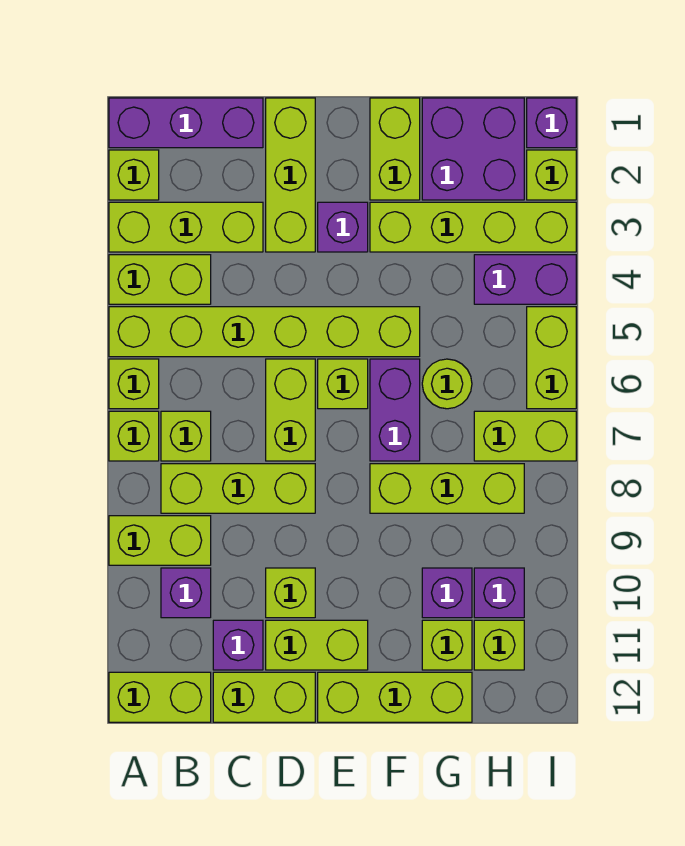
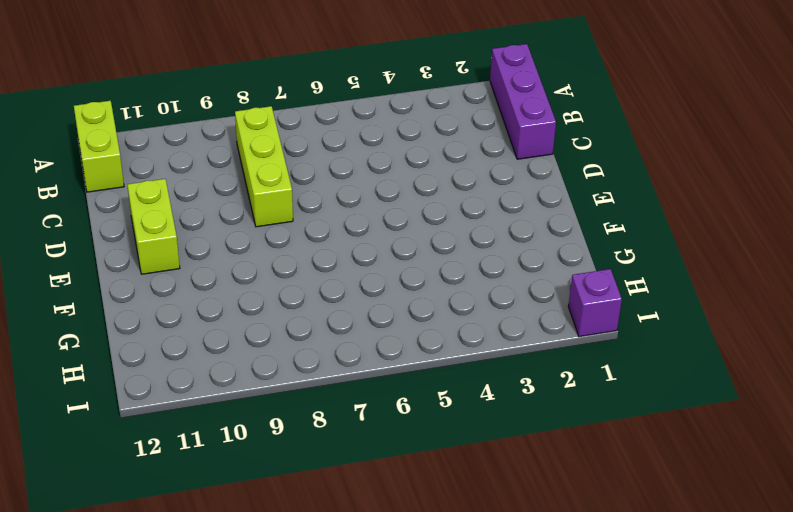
none -> lime brick A2 level 1
none -> lime brick A3:C3 level 1
none -> lime brick A4:B4 level 1
none -> lime brick A5:F5 level 1

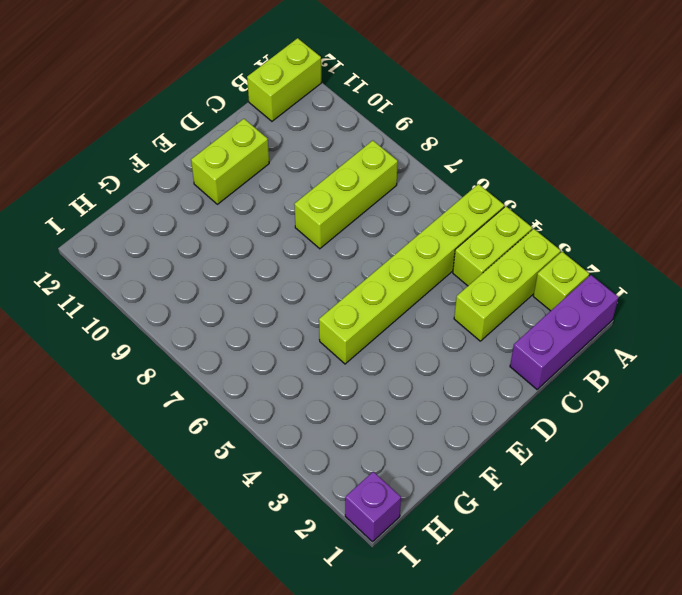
none -> lime brick A6 level 1
none -> lime brick A7 level 1
none -> lime brick A9:B9 level 1
none -> lime brick B7 level 1

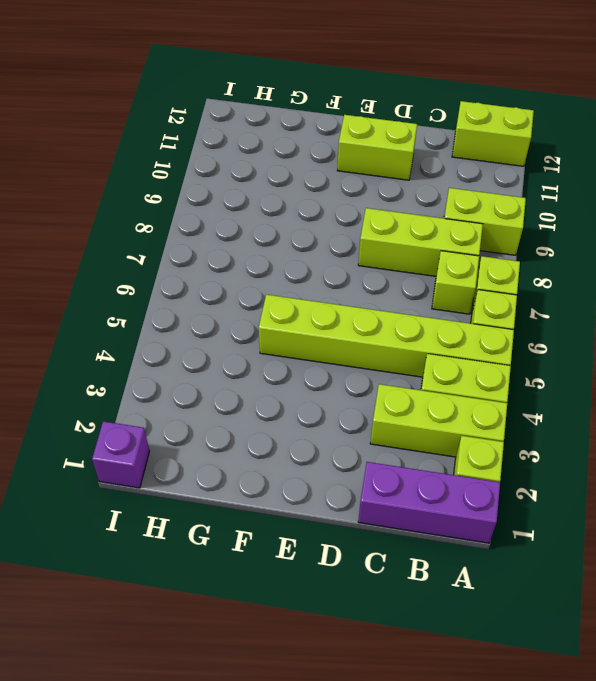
none -> purple brick B10 level 1
none -> purple brick C11 level 1
none -> lime brick C12:D12 level 1
none -> lime brick D1:D3 level 1

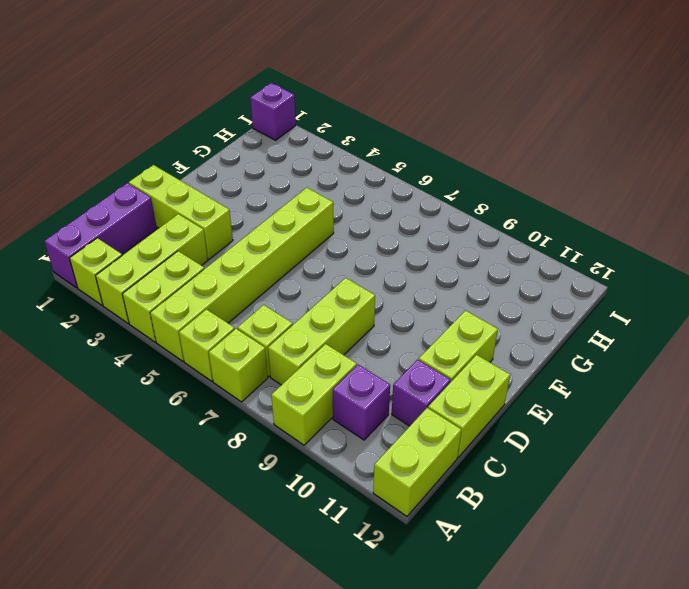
none -> lime brick D6:D7 level 1
none -> lime brick D10 level 1
none -> purple brick E3 level 1
none -> lime brick E6 level 1

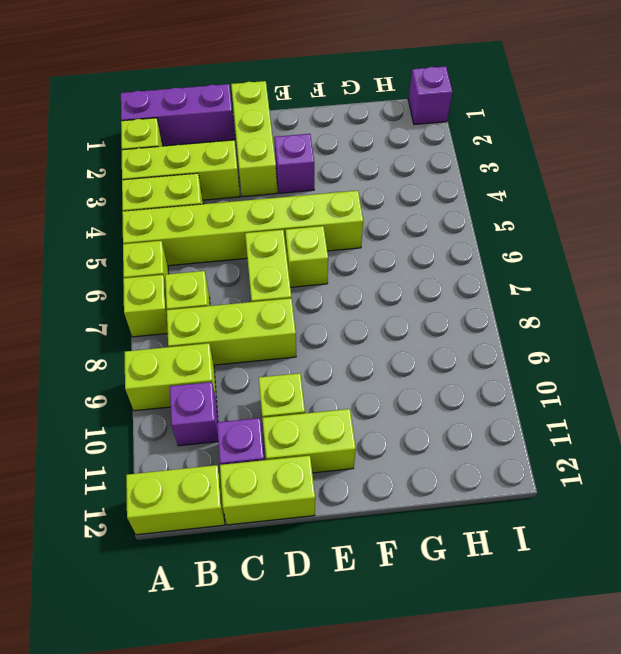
none -> lime brick E12:G12 level 1
none -> lime brick F1:F2 level 1
none -> lime brick F3:I3 level 1
none -> purple brick F6:F7 level 1

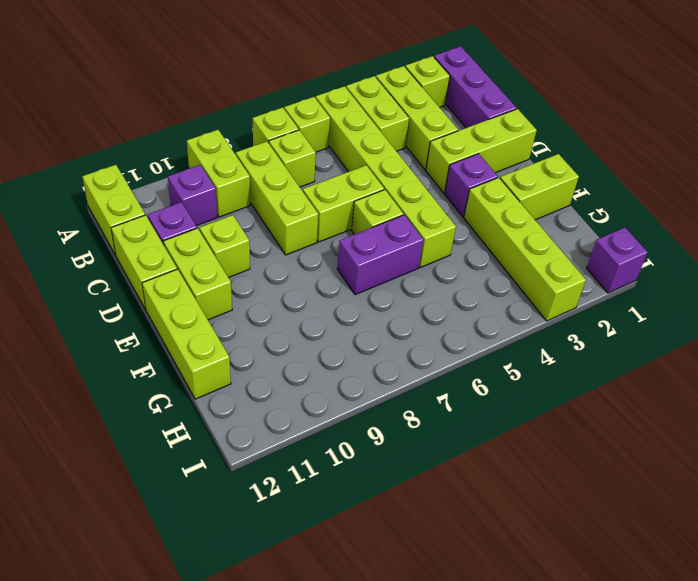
none -> lime brick F8:H8 level 1
none -> purple brick G1:H2 level 1
none -> lime round brick G6 level 1
none -> purple brick G10 level 1

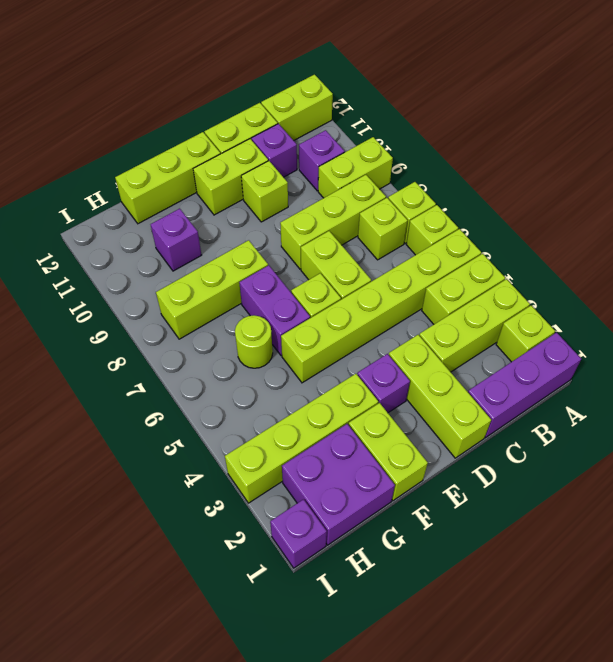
none -> lime brick G11 level 1
none -> purple brick H4:I4 level 1
none -> lime brick H7:I7 level 1
none -> purple brick H10 level 1

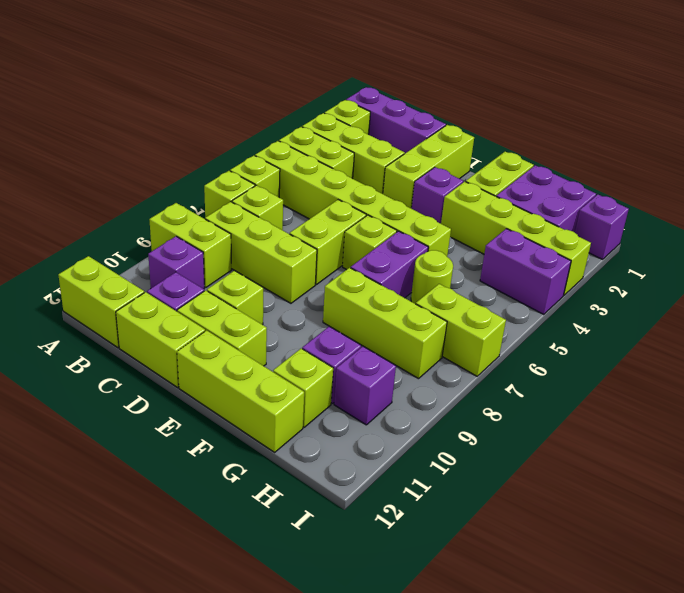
none -> lime brick H11 level 1
none -> lime brick I2 level 1
none -> lime brick I5:I6 level 1

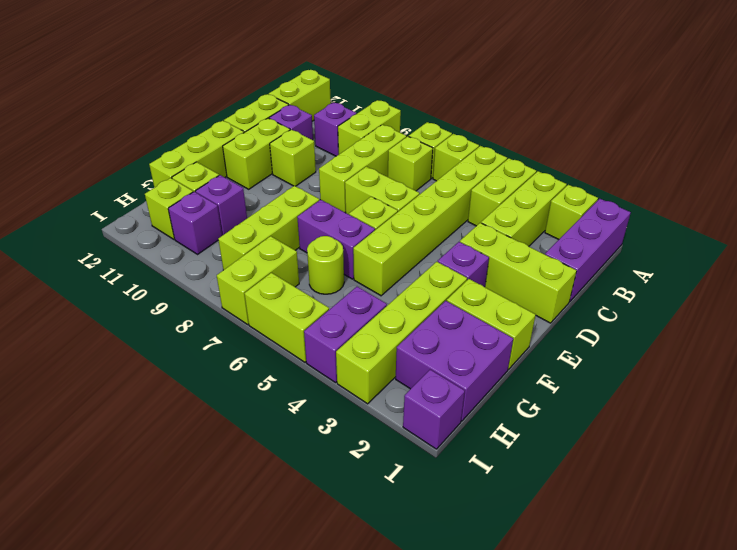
none -> lime brick I2 level 1

